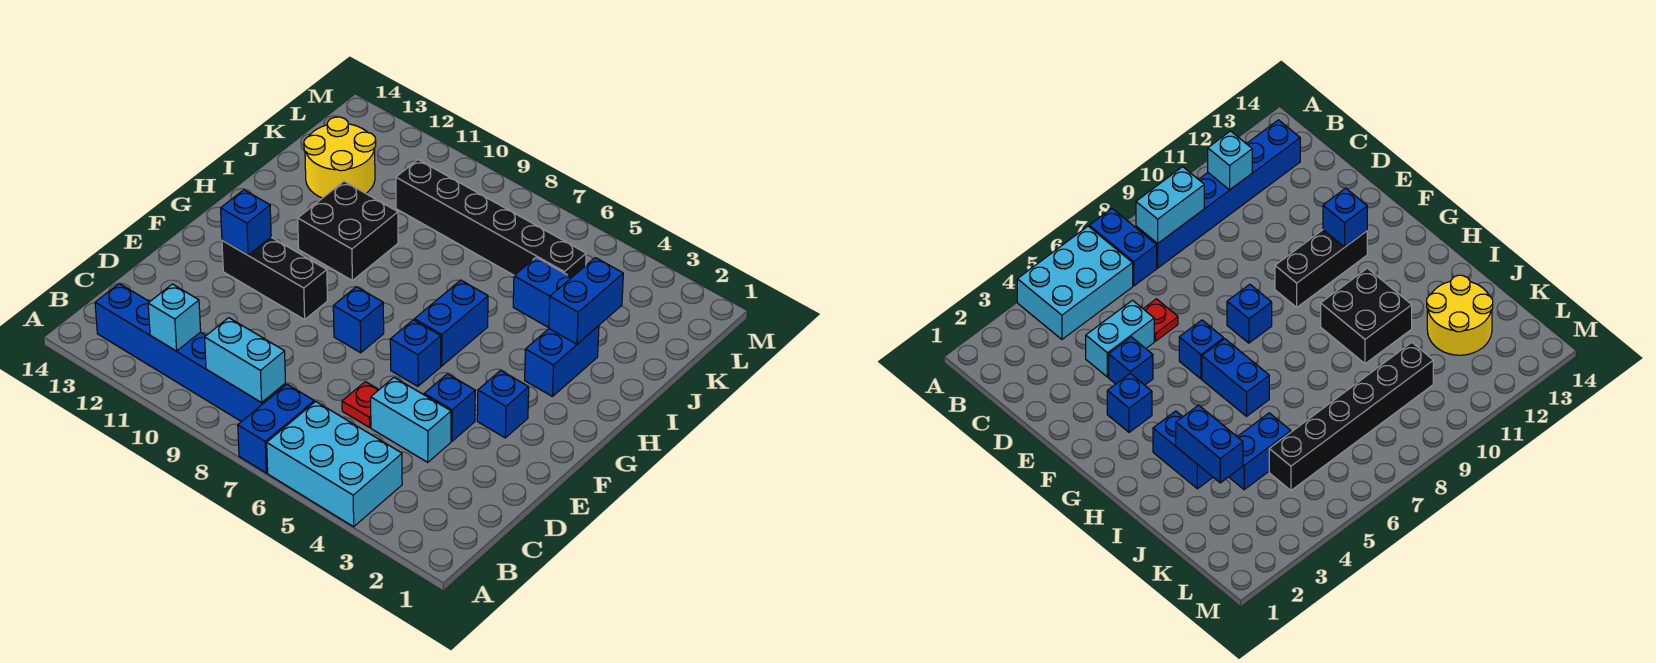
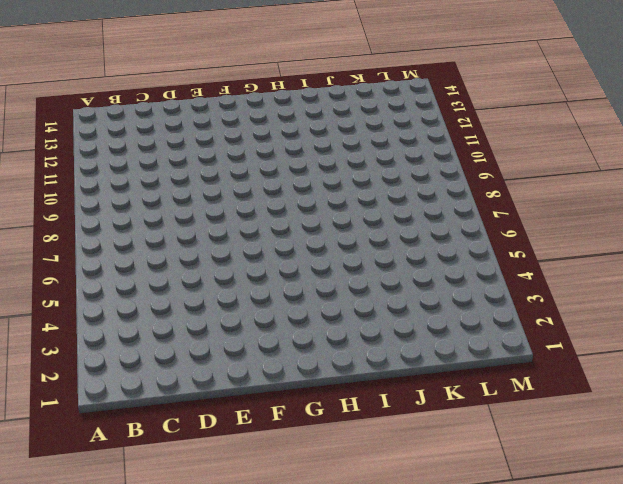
none -> cyan brick A4:B6 level 1
none -> blue brick A7:B7 level 1
none -> blue brick B8:B13 level 1

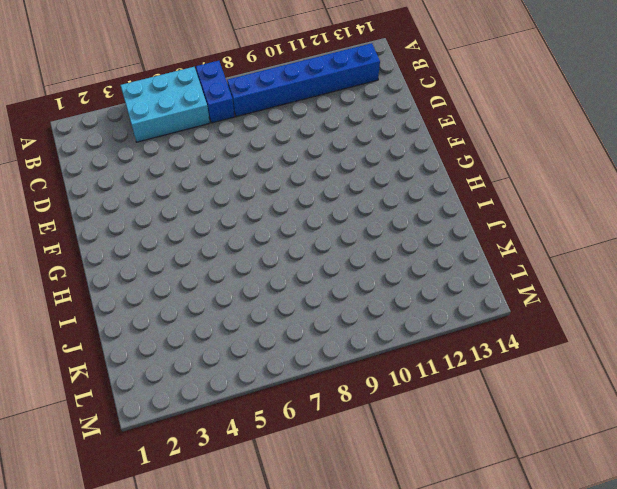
none -> cyan brick D4:D5 level 1
none -> red plate D6 level 1
none -> blue brick E4 level 1

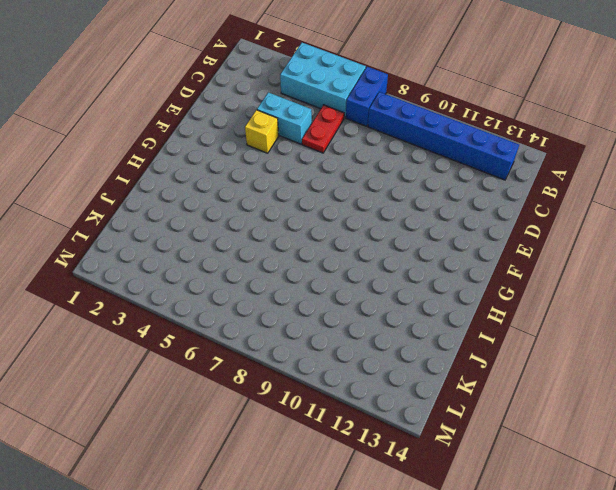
red plate C6:D6 level 1 -> red plate D6 level 1
yellow brick E4 level 1 -> blue brick E4 level 1
none -> blue brick F3 level 1
none -> blue brick F6 level 1
none -> blue brick F8 level 1

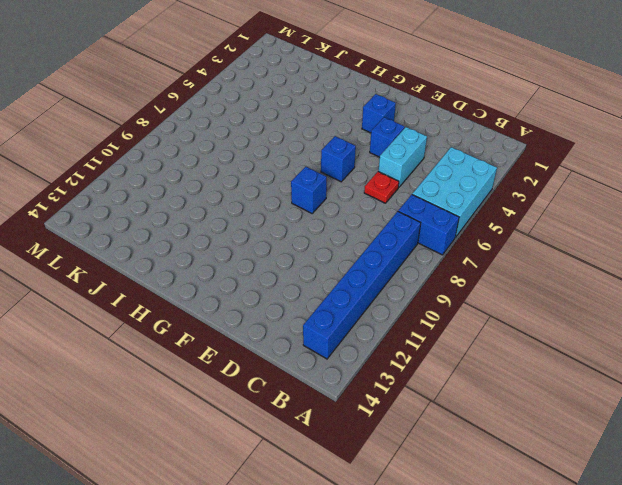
none -> black brick F10:F12 level 1
none -> blue brick G6:H6 level 1
none -> blue brick H3:I3 level 1

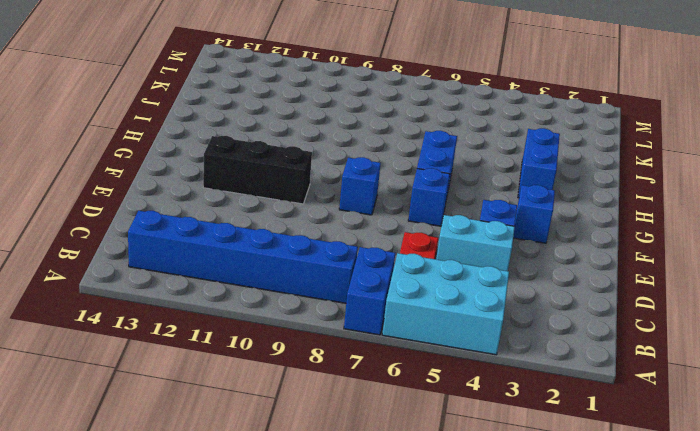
none -> black brick H10:I11 level 1
none -> blue brick J4:J5 level 1
none -> yellow round brick J12:K13 level 1

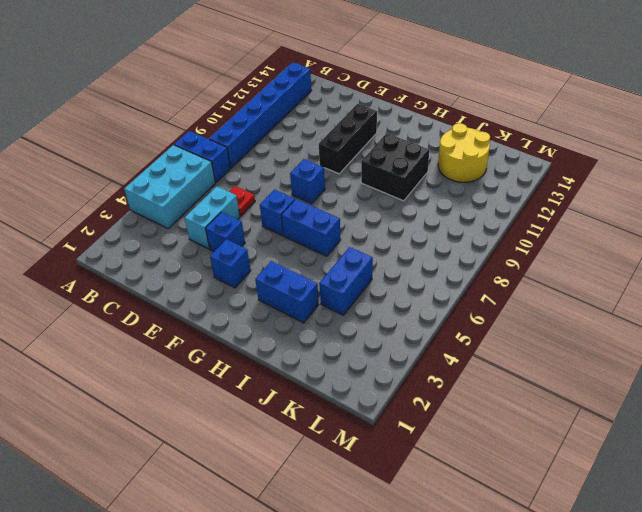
none -> black brick K5:K10 level 1
none -> cyan brick B8:B9 level 2
none -> cyan brick B11 level 2

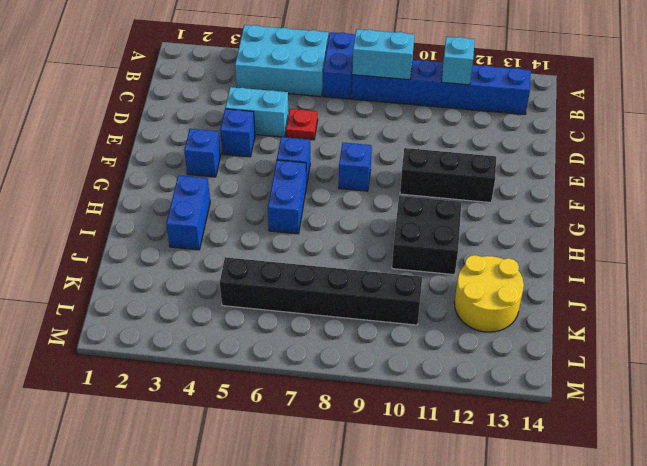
none -> blue brick J4:J5 level 1
none -> blue brick F12 level 2
none -> blue brick I3:J3 level 2

